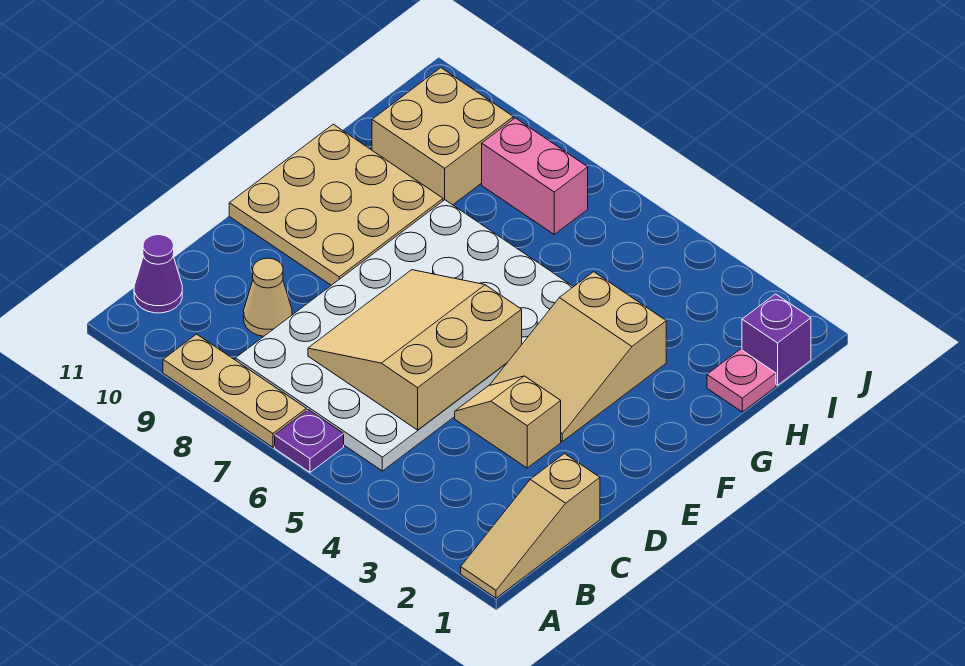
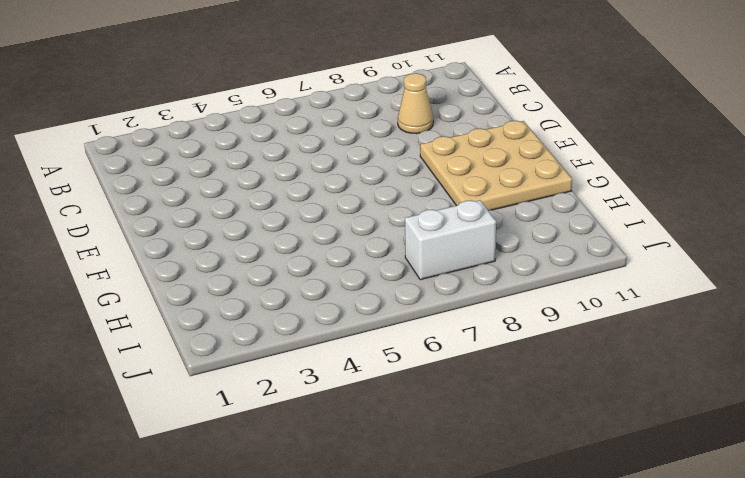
white brick I7:I8 level 1 -> pink brick I7:I8 level 1
none -> tan slope A1:C1 level 1 top C
none -> purple plate A6 level 1
none -> tan plate A7:A9 level 1

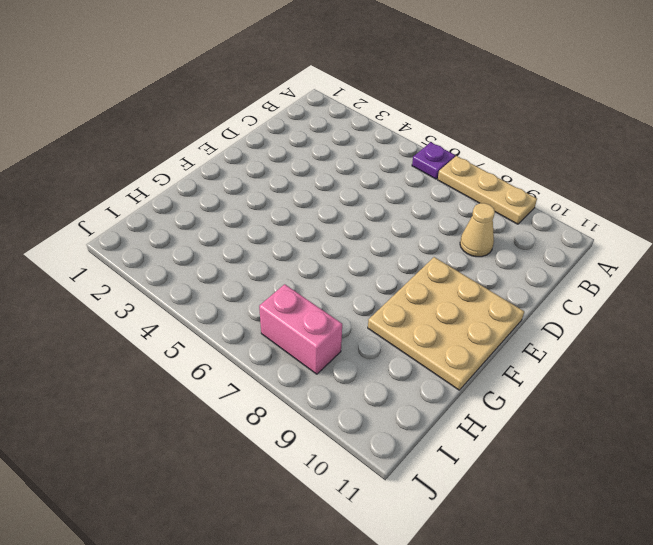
none -> tan slope A1:C1 level 1 top C
none -> white plate B5:G8 level 1
none -> purple cone B11 level 1

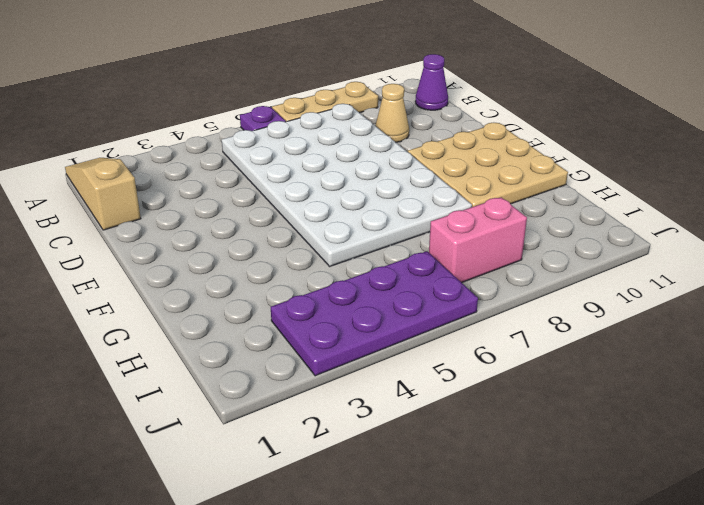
purple plate I3:J6 level 1 -> none
none -> tan slope D3:D4 level 1 top 3
none -> tan slope E3:G4 level 1 top G
none -> pink plate H1 level 1

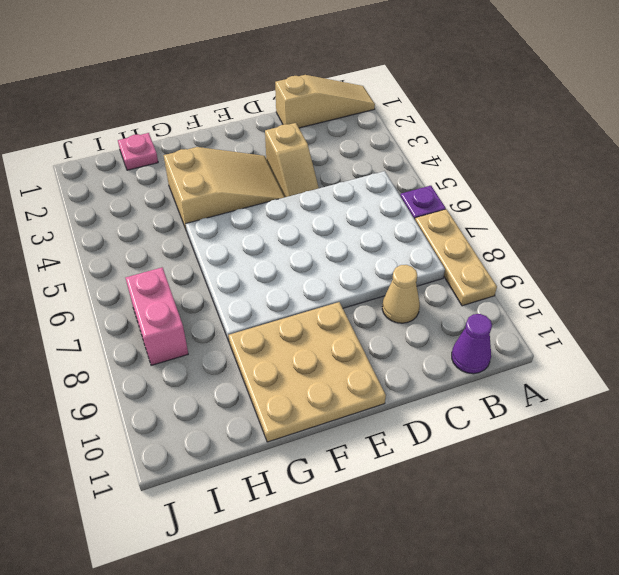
none -> tan brick H9:I10 level 1
none -> purple brick I1 level 1
none -> tan slope C5:E7 level 2 top 5

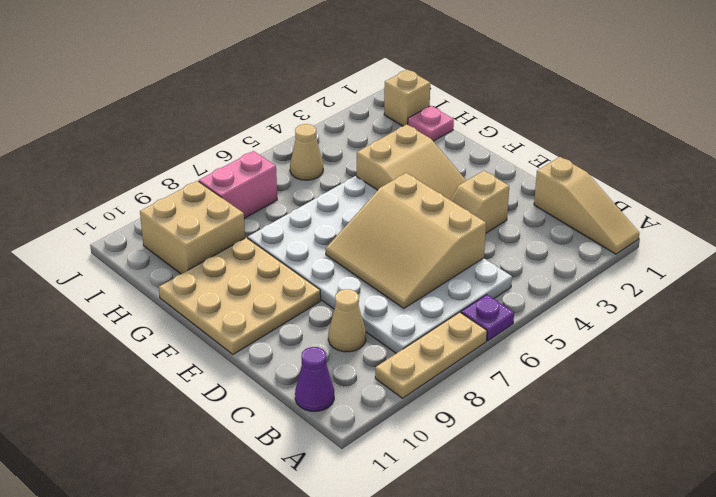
tan brick I1 level 1 -> purple brick I1 level 1
tan cone I5 level 1 -> none

